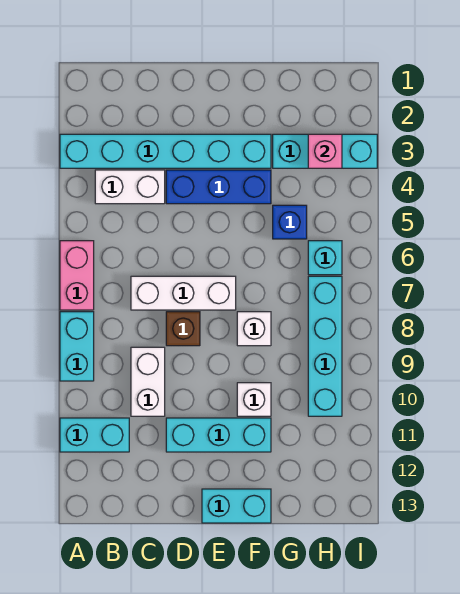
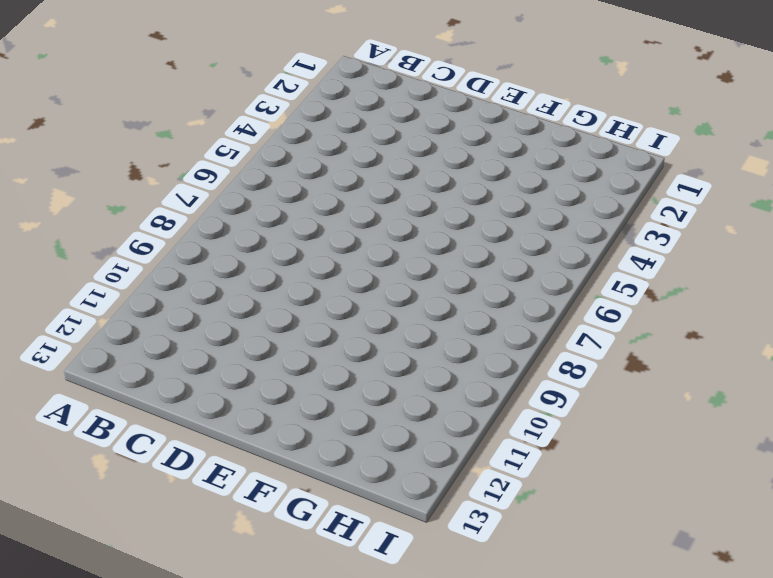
none -> cyan brick A3:F3 level 1
none -> pink brick A6:A7 level 1
none -> cyan brick A8:A9 level 1

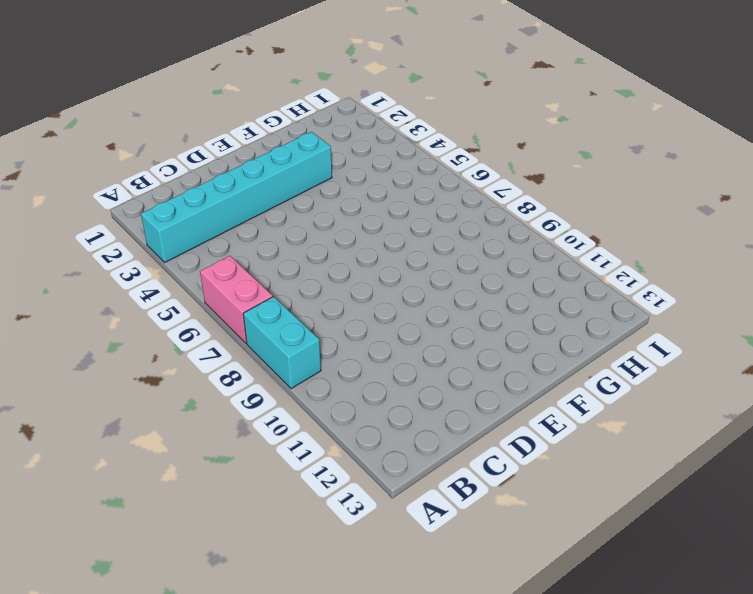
none -> cyan brick A11:B11 level 1
none -> white brick B4:C4 level 1
none -> white brick C7:E7 level 1

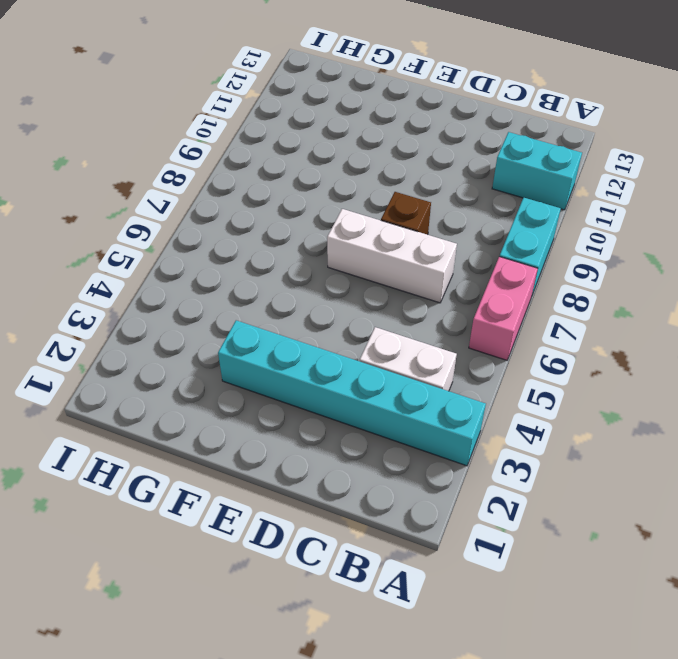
none -> white brick C9:C10 level 1
none -> blue brick D4:F4 level 1
none -> cyan brick D11:F11 level 1

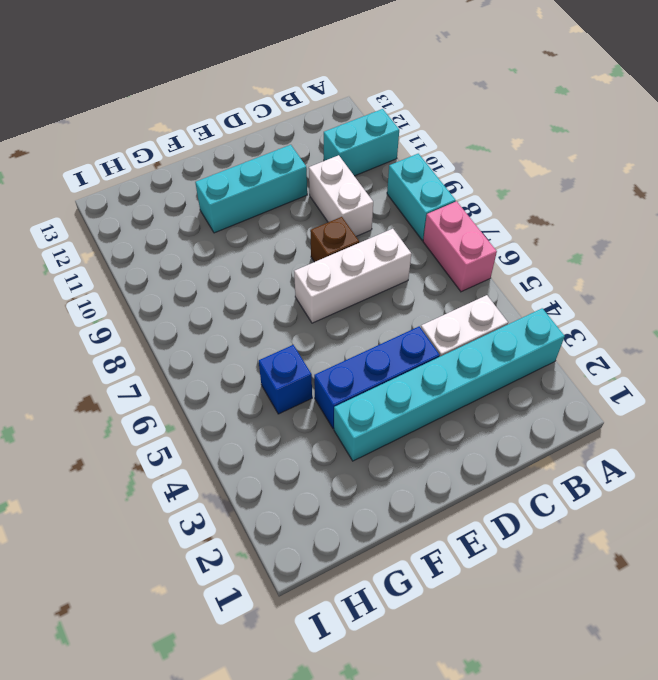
none -> cyan brick E13:F13 level 1
none -> white brick F8 level 1
none -> white brick F10 level 1

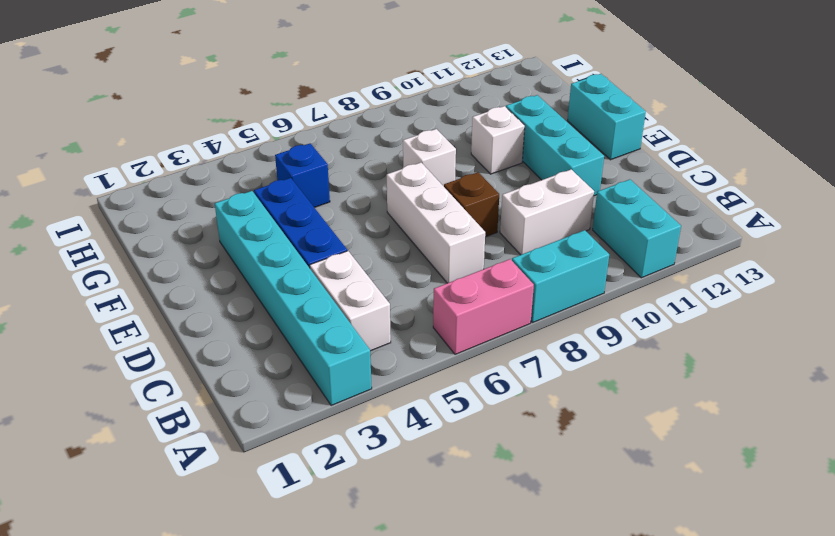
none -> cyan brick G3:I3 level 1
none -> cyan brick H6 level 1
none -> cyan brick H7:H10 level 1

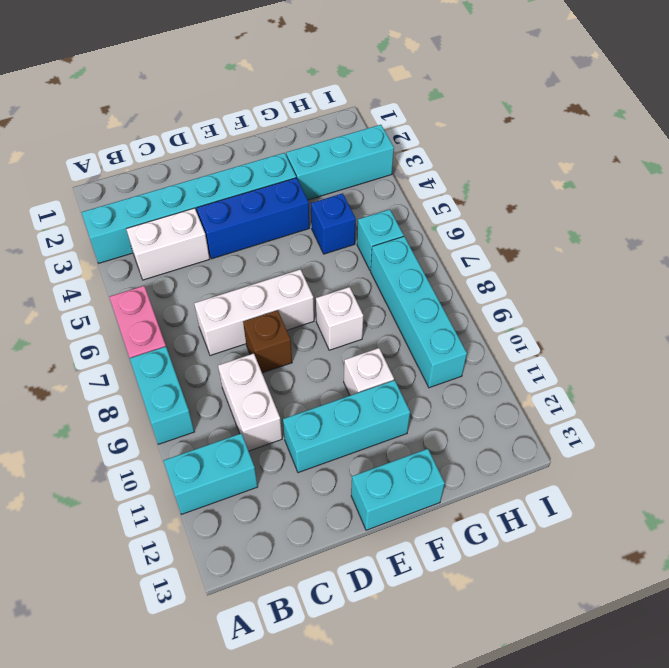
none -> pink brick H3 level 2

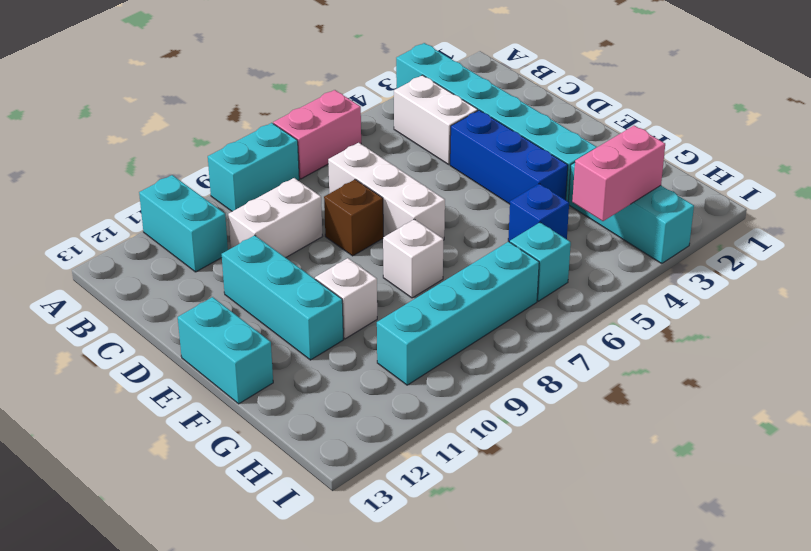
pink brick H3:H4 level 2 -> pink brick H3 level 2

